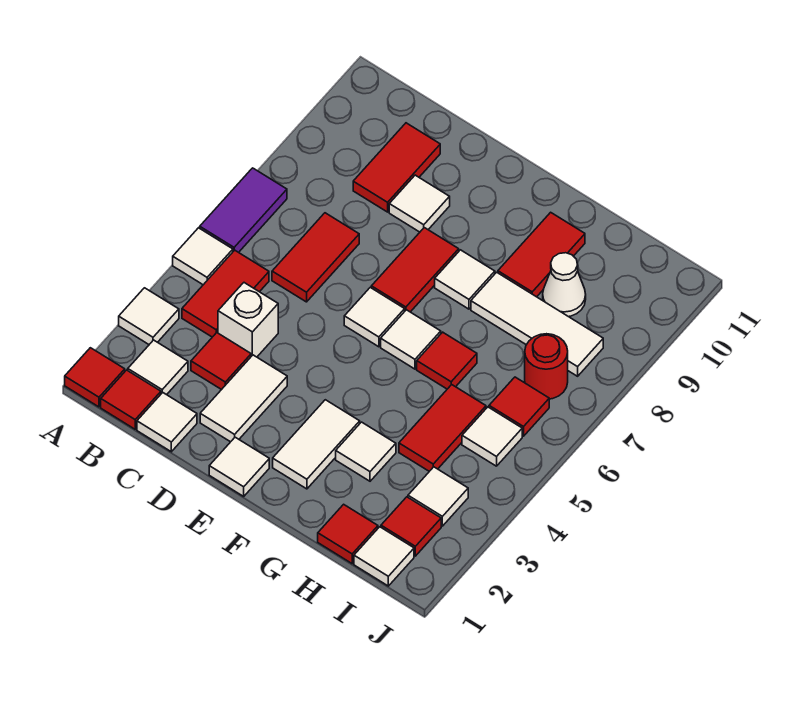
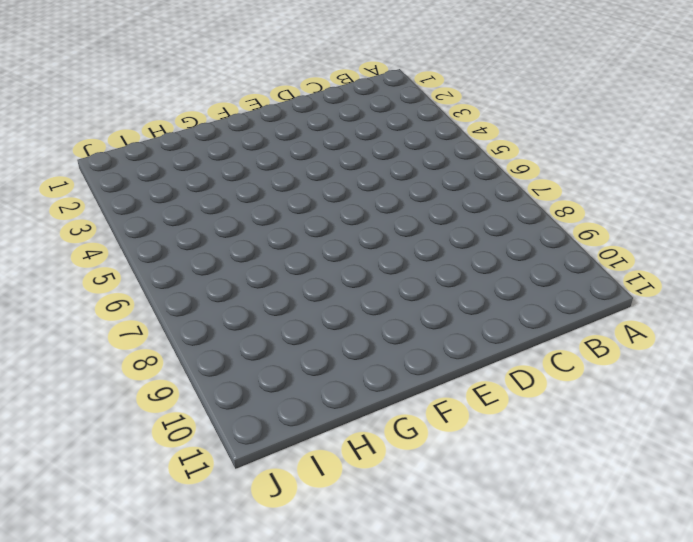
none -> red tile A1 level 1
none -> white tile A3 level 1
none -> white tile A5 level 1
none -> purple tile A6:A7 level 1

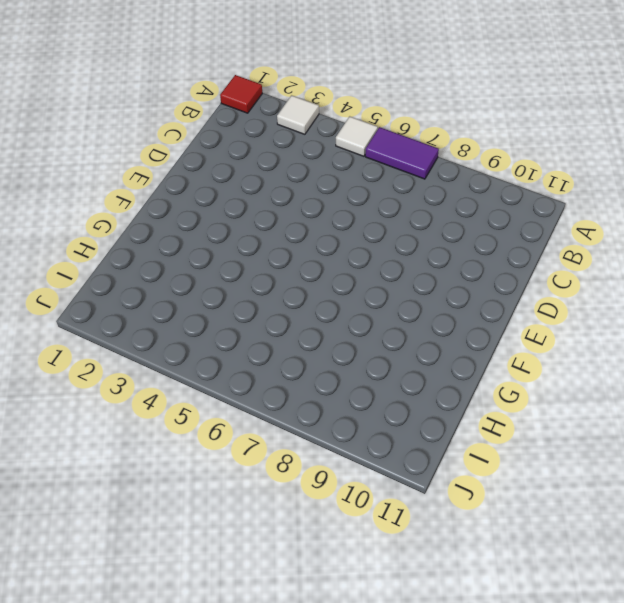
none -> red tile B1 level 1
none -> white tile B2 level 1
none -> red tile B4:B5 level 1
none -> white tile C1 level 1

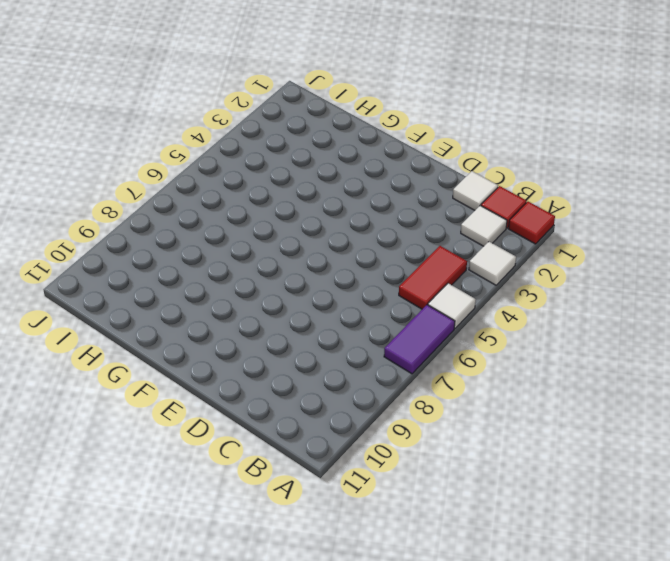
none -> red tile C3 level 1
none -> white brick C4 level 1
none -> red tile C6:C7 level 1
none -> red tile C9:C10 level 1

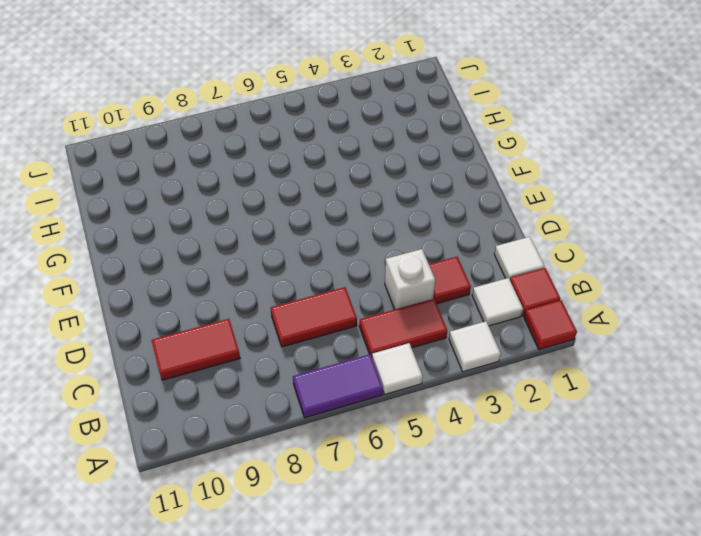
none -> white tile D2:D3 level 1
none -> white tile D9 level 1
none -> white tile E1 level 1
none -> white tile E6 level 1

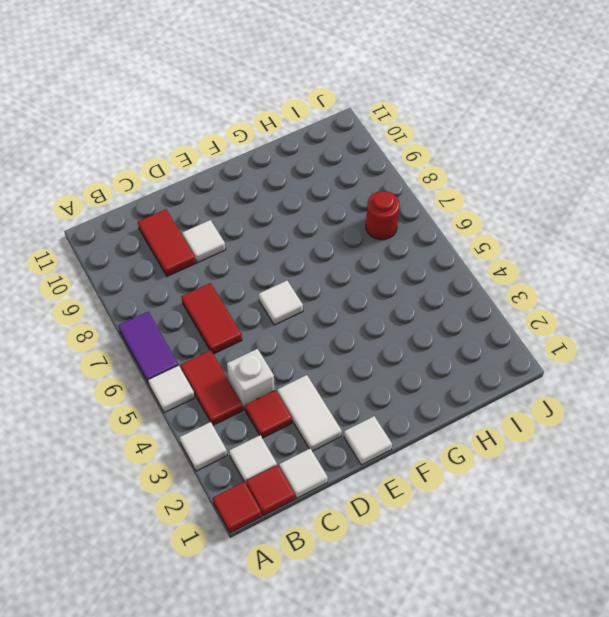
none -> red tile E7:E8 level 1
none -> white tile F2:F3 level 1
none -> white tile F6 level 1
none -> white tile F8 level 1

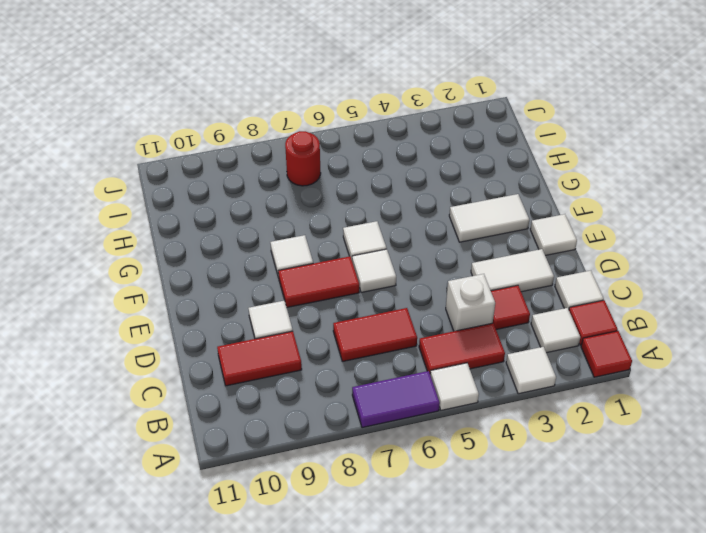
none -> white tile G3 level 1
none -> red tile G6 level 1
none -> white tile G8:I8 level 1
none -> red tile G9:G10 level 1

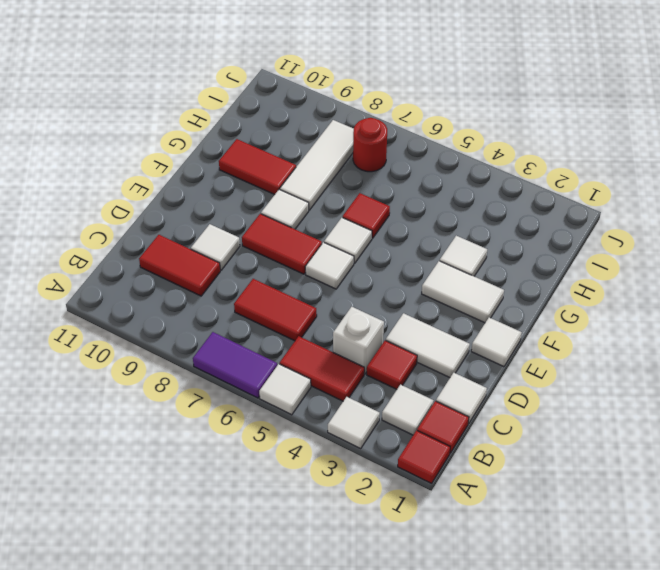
none -> red tile H1 level 1
none -> red tile H4:H5 level 1
none -> white cone H9 level 1
none -> white tile I1 level 1

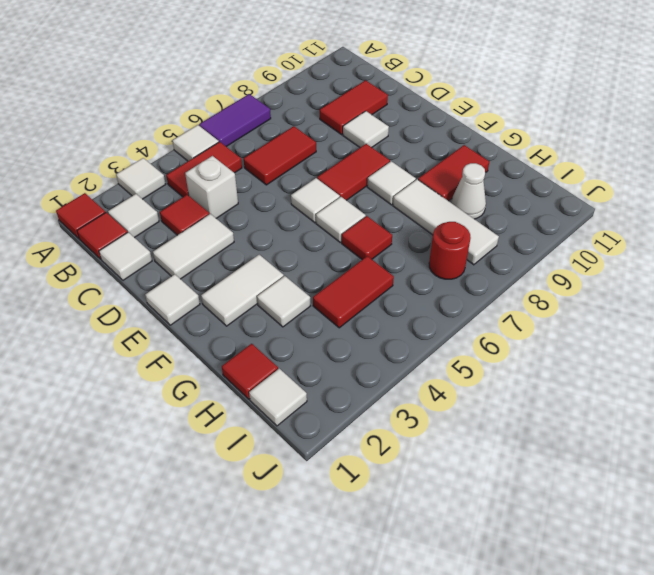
none -> red tile I2 level 1
none -> white tile I3 level 1
none -> white tile I5 level 1
none -> red tile I6 level 1

